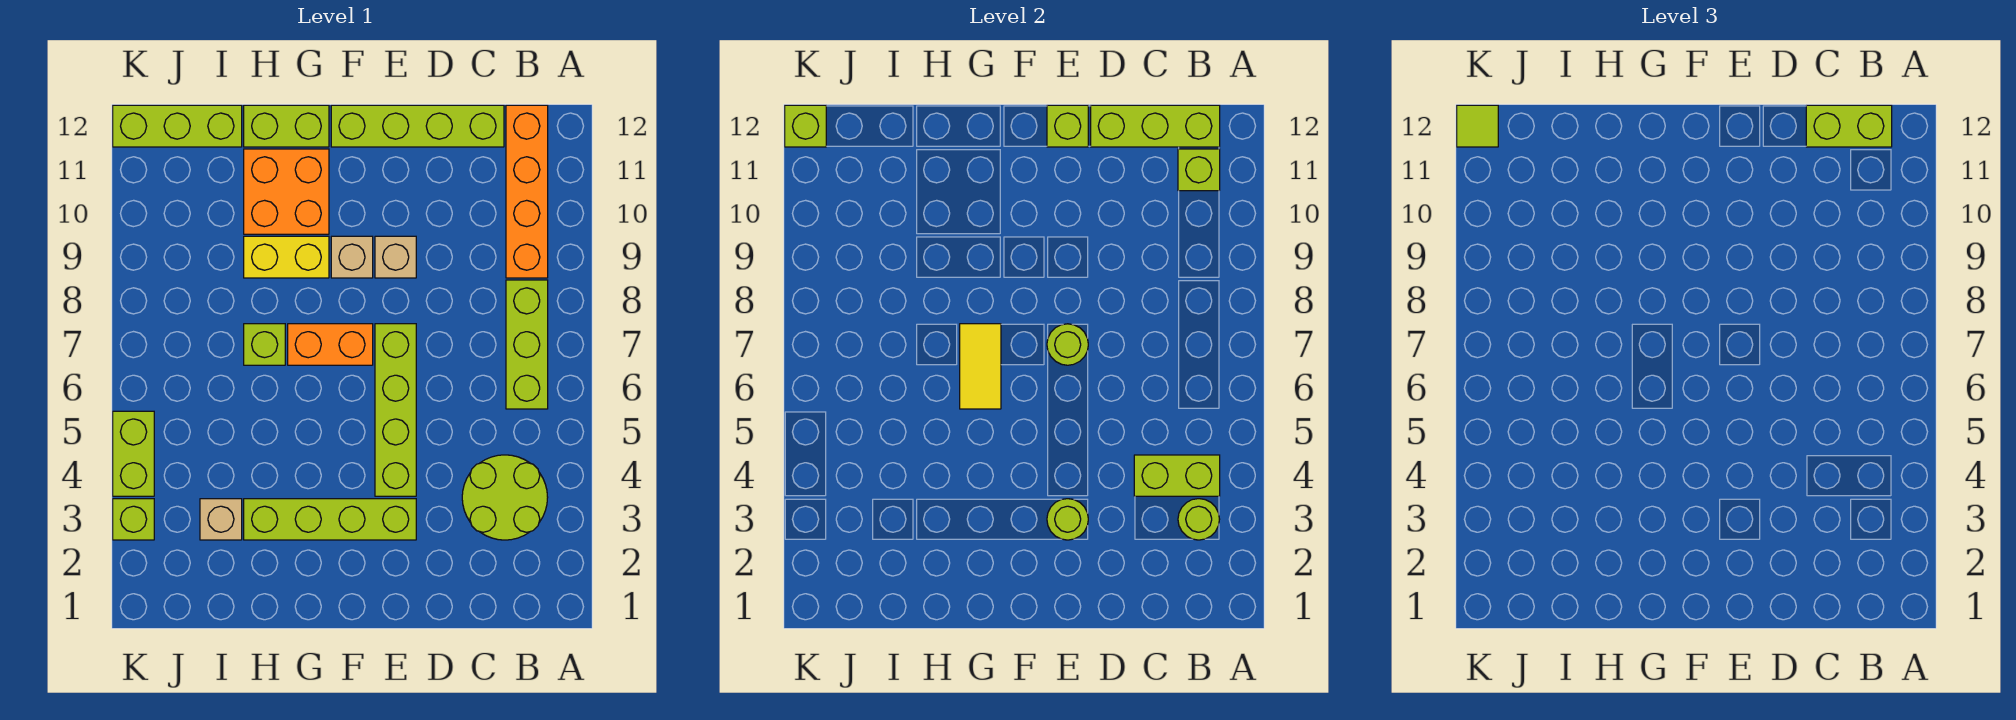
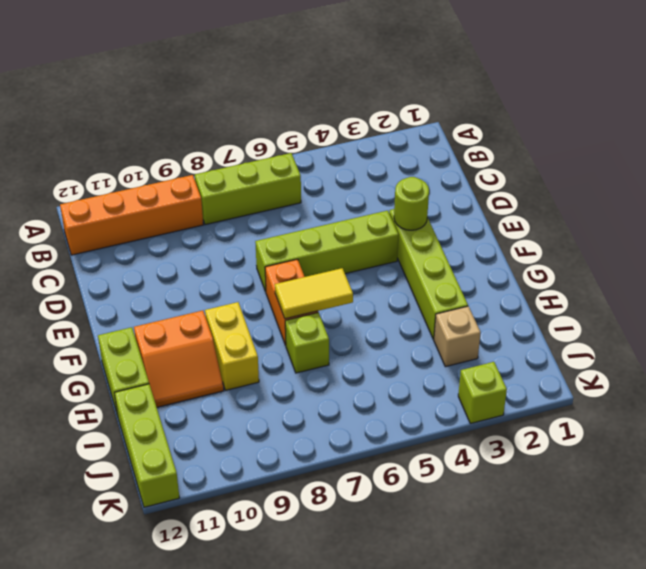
orange slope G10:H11 level 1 top G -> orange brick G10:H11 level 1
none -> lime round brick B3:C4 level 1
none -> lime brick C12:F12 level 1
none -> tan brick E9 level 1

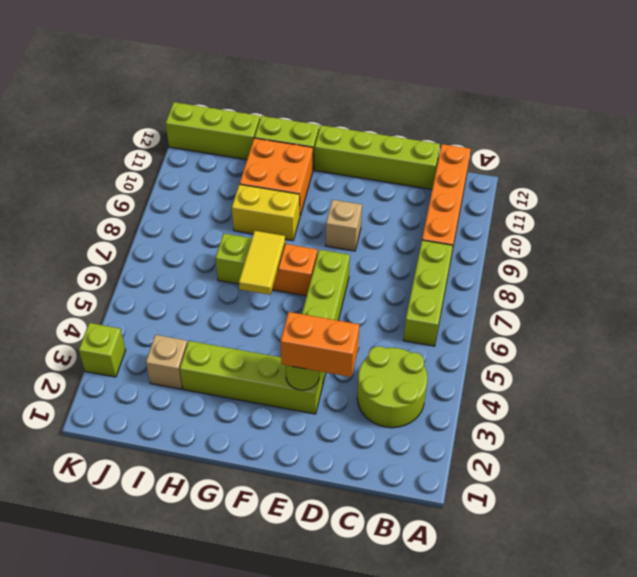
orange brick D3:E3 level 3 -> none
none -> tan brick F9 level 1
none -> lime brick K4:K5 level 1
none -> lime round brick B3 level 2

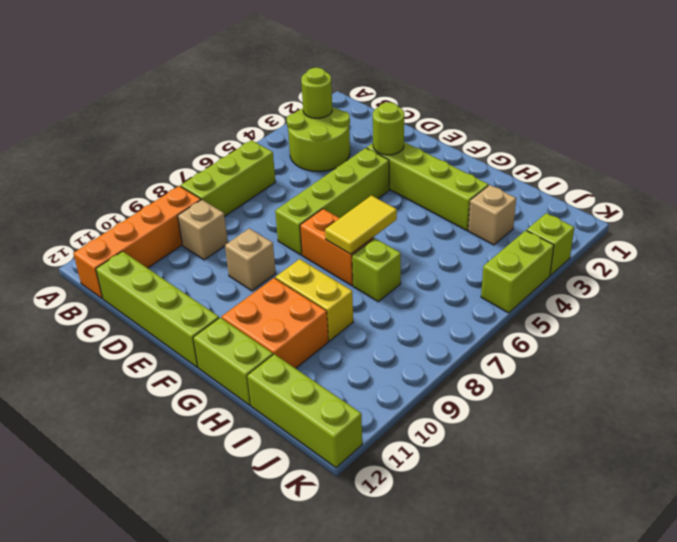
tan brick C9 level 1 -> tan brick F9 level 1
none -> lime brick B4:C4 level 2
none -> lime brick B11 level 2
none -> lime brick B12:D12 level 2

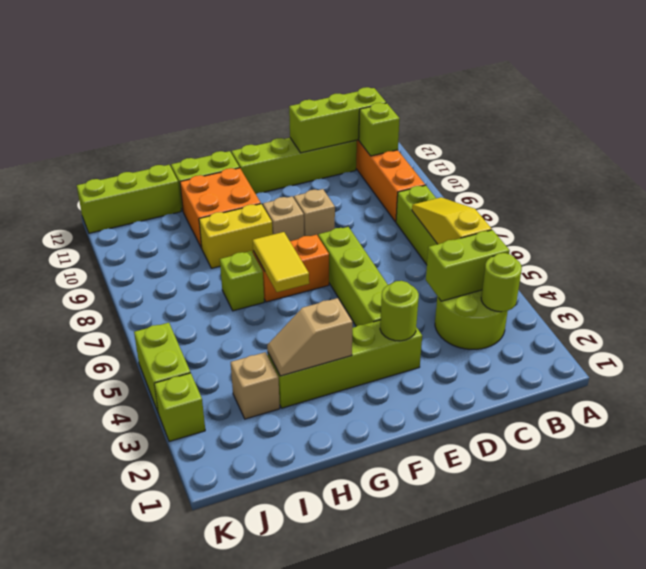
yellow slope B5:B7 level 2 top 5 -> none
tan slope G3:H3 level 2 top G -> none
none -> lime round brick E7 level 2
none -> lime brick E12 level 2
none -> lime brick K12 level 2

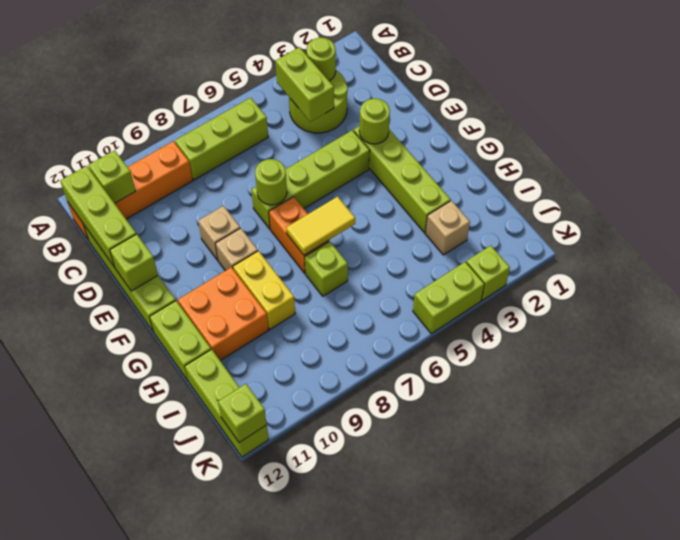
none -> lime brick B12:C12 level 3
none -> lime tile K12 level 3

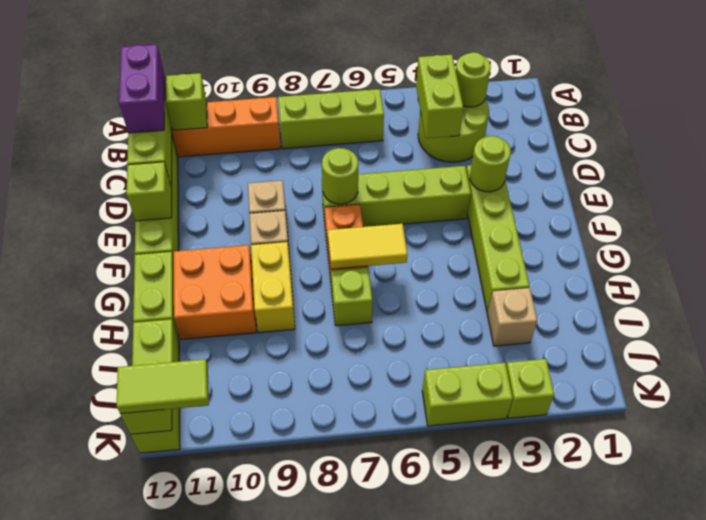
purple brick B12:C12 level 3 -> lime brick B12:C12 level 3
lime tile K11:K12 level 3 -> lime tile K12 level 3

